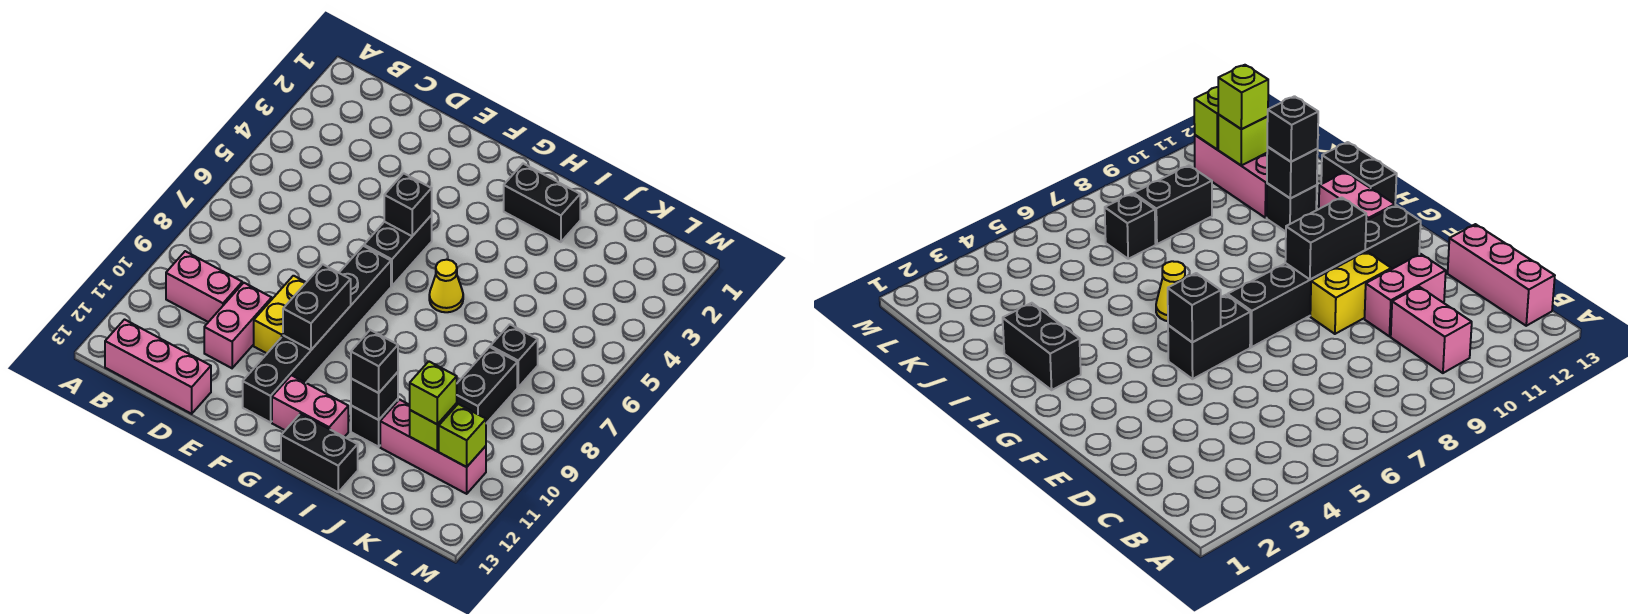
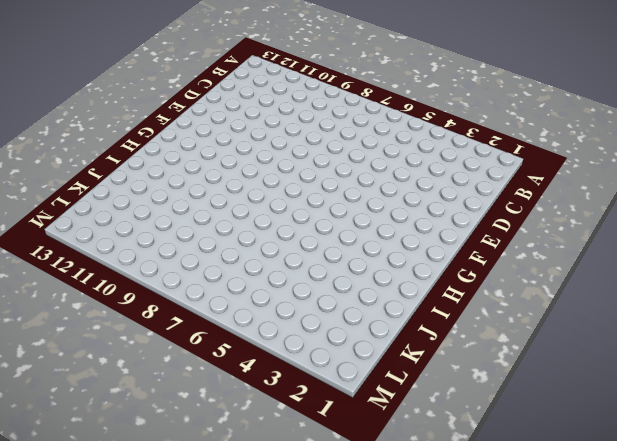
none -> pink brick B10:C10 level 1
none -> pink brick B13:D13 level 1
none -> pink brick D10:D11 level 1

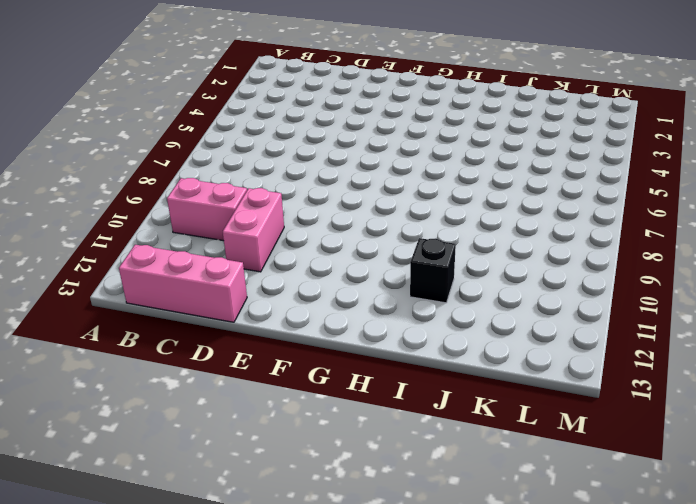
none -> yellow brick E9:E10 level 1
none -> black brick F5:F6 level 1
none -> black brick F7:F12 level 1

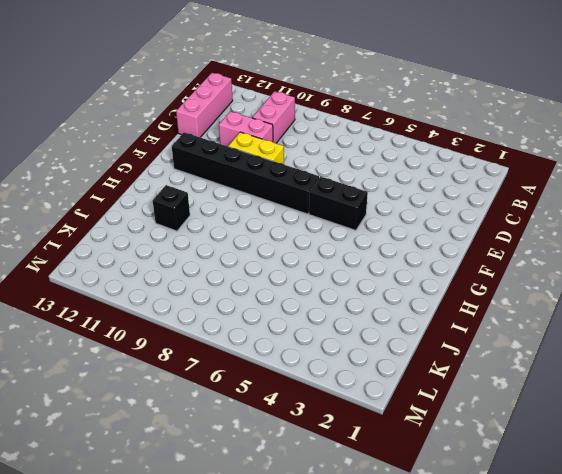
none -> pink brick G12:H12 level 1
none -> black brick H2:I2 level 1
none -> yellow cone H6 level 1

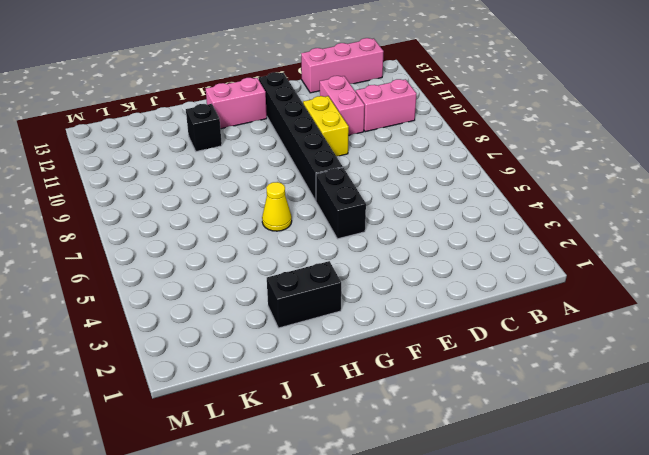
none -> black brick H13:I13 level 1
none -> pink brick J11:L11 level 1
none -> black brick K7 level 1

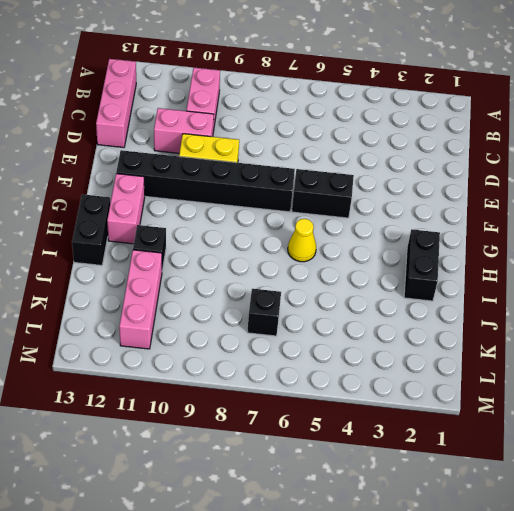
none -> black brick K8:K9 level 1
none -> black brick F5 level 2
none -> black brick F9:F10 level 2

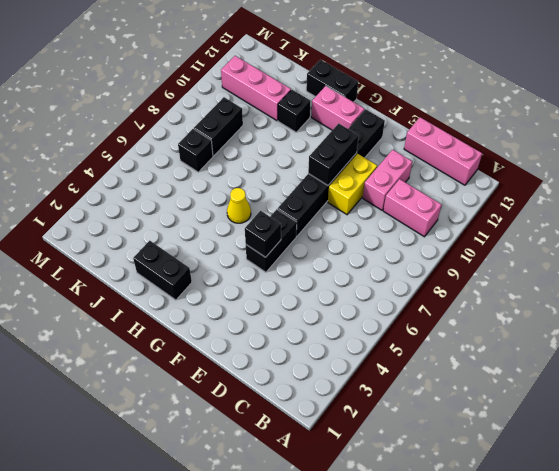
none -> black brick I11 level 2
none -> lime brick K11 level 2
none -> lime brick L11 level 2

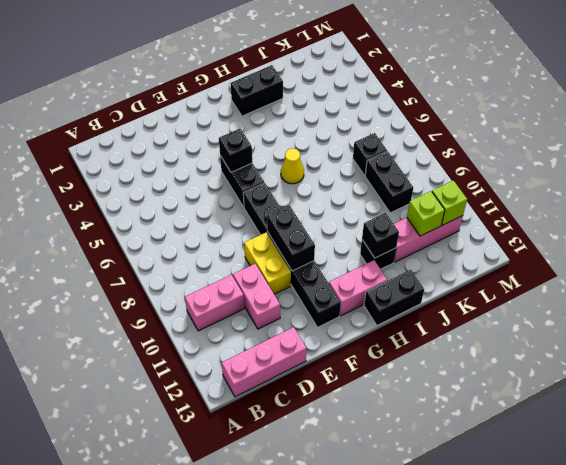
none -> black brick I11 level 3
none -> lime brick K11 level 3

